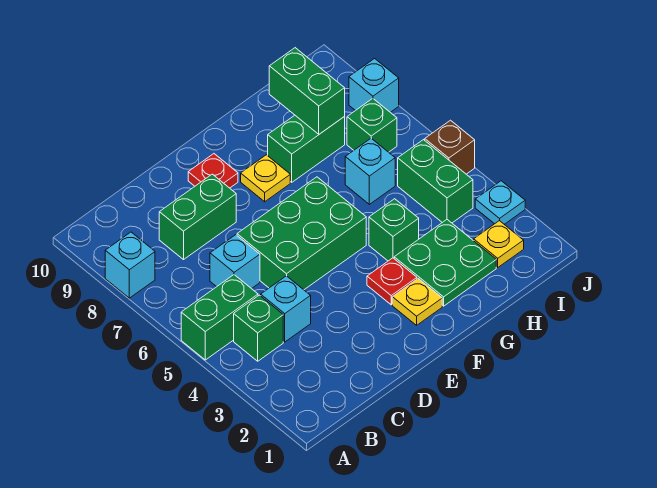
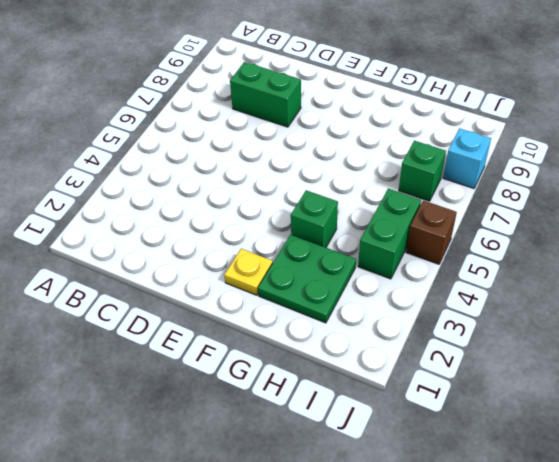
none -> green brick A5:B5 level 1
none -> cyan brick A8 level 1
none -> green brick B4 level 1

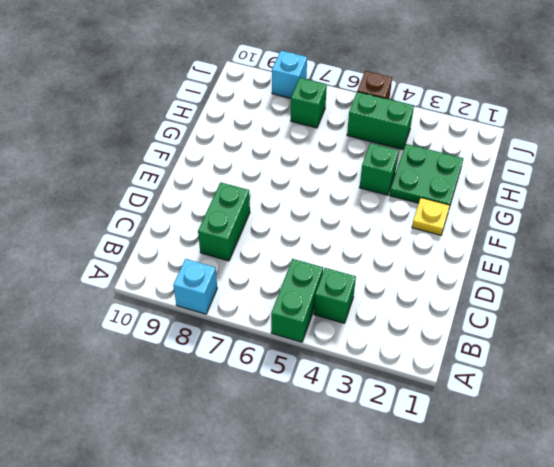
none -> cyan brick C4 level 1
none -> cyan brick C6 level 1
none -> green brick D5:F6 level 1

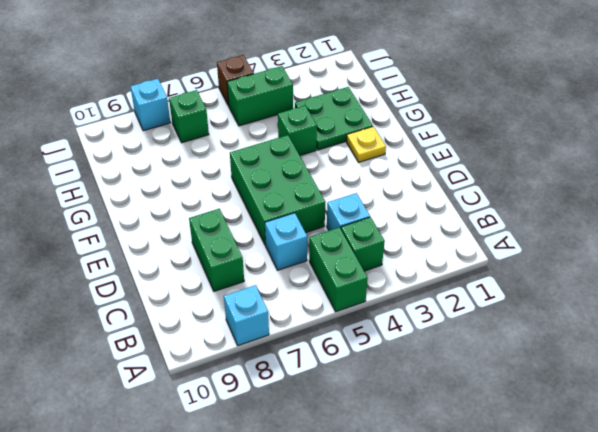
none -> red plate E9 level 1
none -> red plate F3 level 1
none -> yellow plate F8 level 1

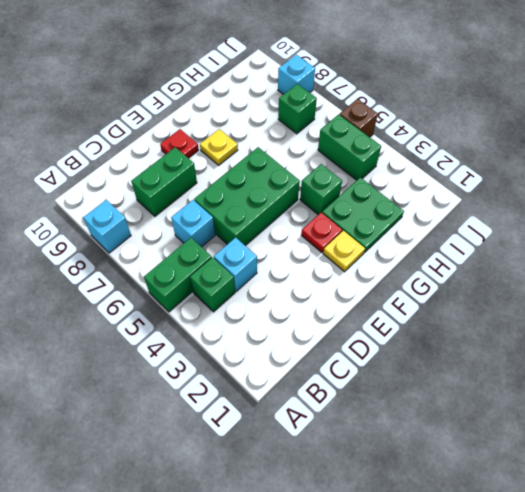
none -> green brick G8:H8 level 1
none -> cyan brick H6 level 1
none -> yellow plate I2 level 1

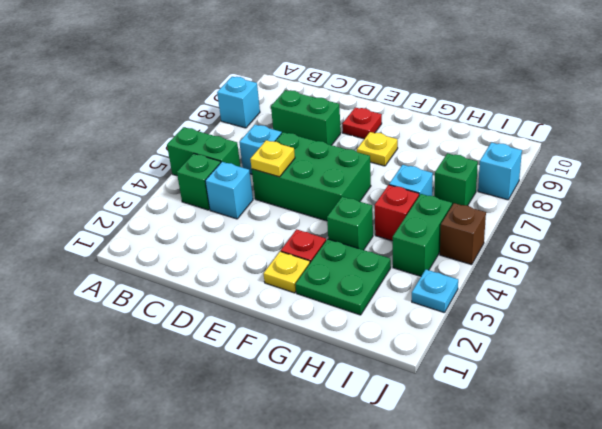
yellow plate D5 level 2 -> yellow plate I2 level 1
red brick H5 level 1 -> none
none -> green brick G8:H8 level 1
none -> green brick H8:H9 level 2

